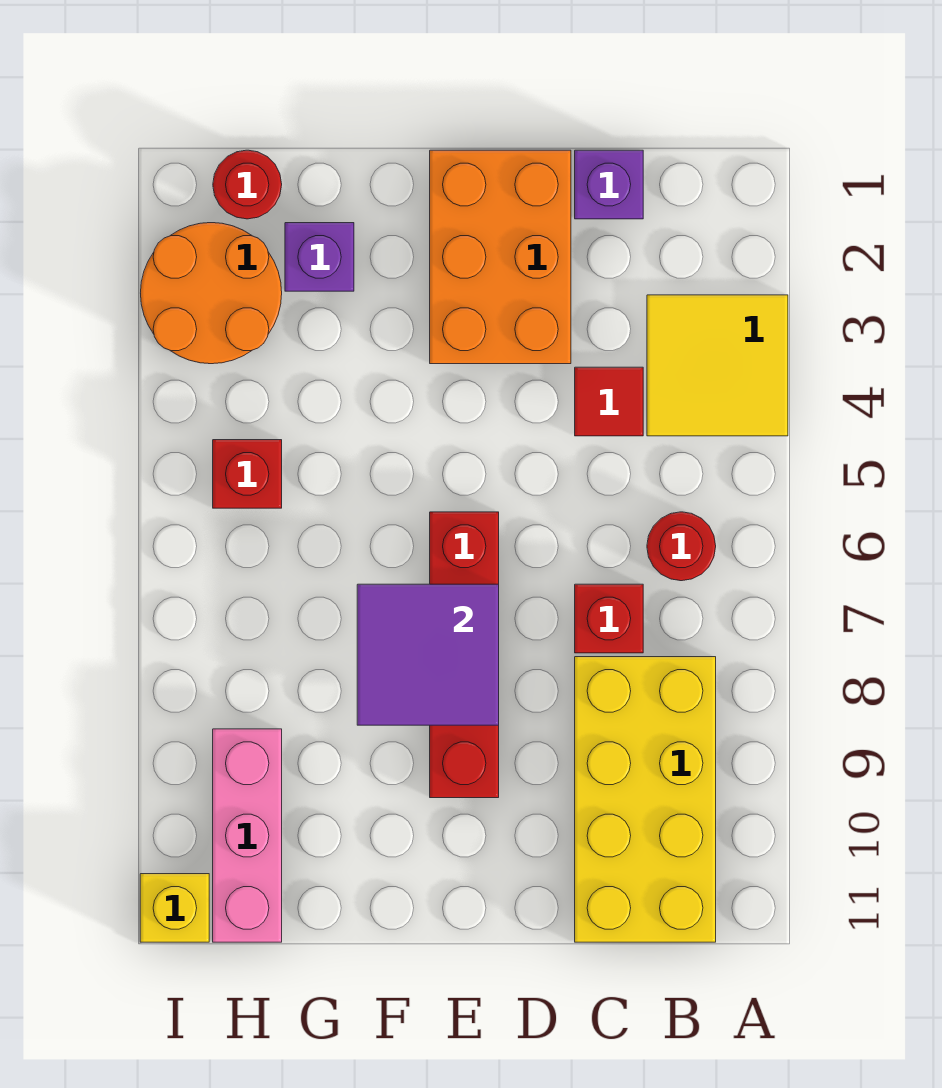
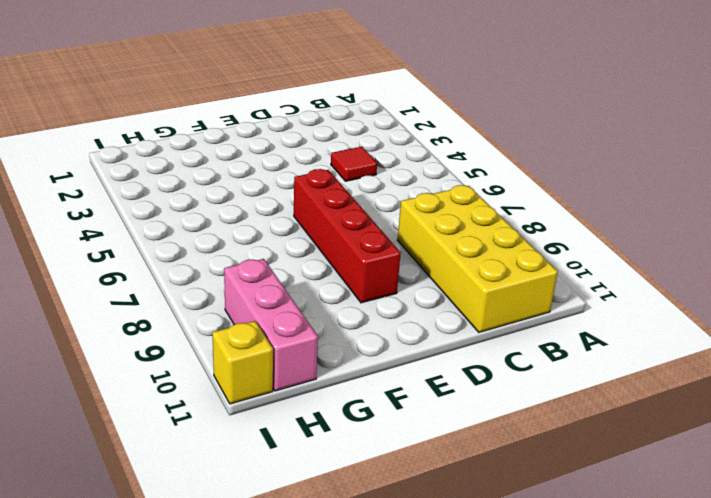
none -> yellow tile A3:B4 level 1
none -> red round brick B6 level 1
none -> purple brick C1 level 1

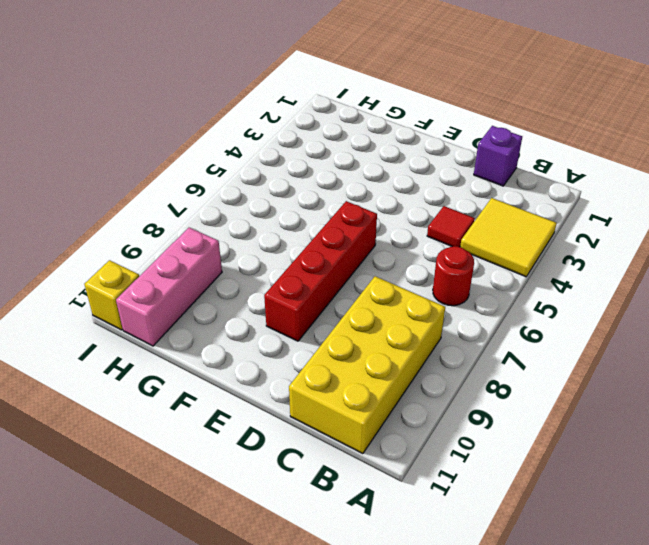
none -> red brick C7 level 1
none -> orange brick D1:E3 level 1
none -> purple brick G2 level 1

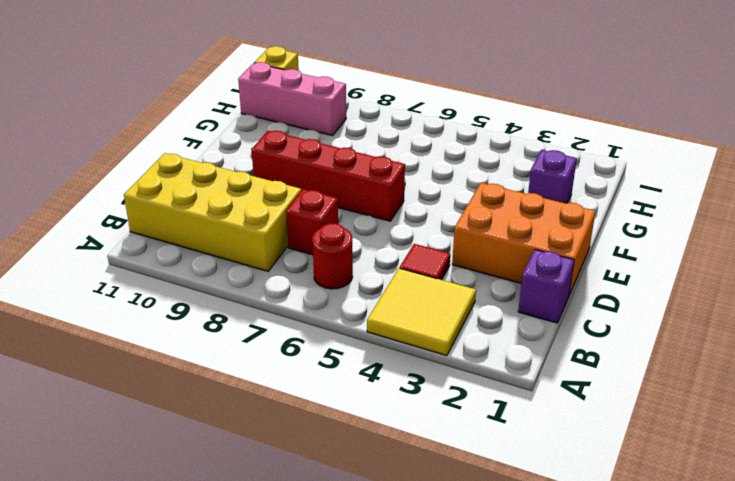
none -> red round brick H1 level 1
none -> orange round brick H2:I3 level 1
none -> red brick H5 level 1

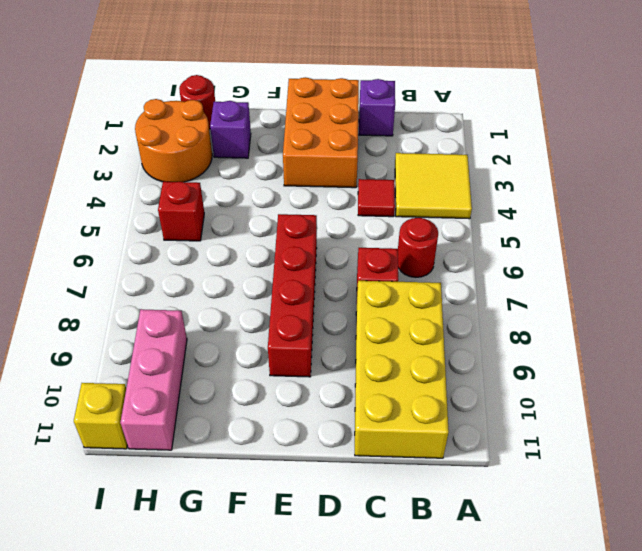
none -> purple tile E7:F8 level 2

